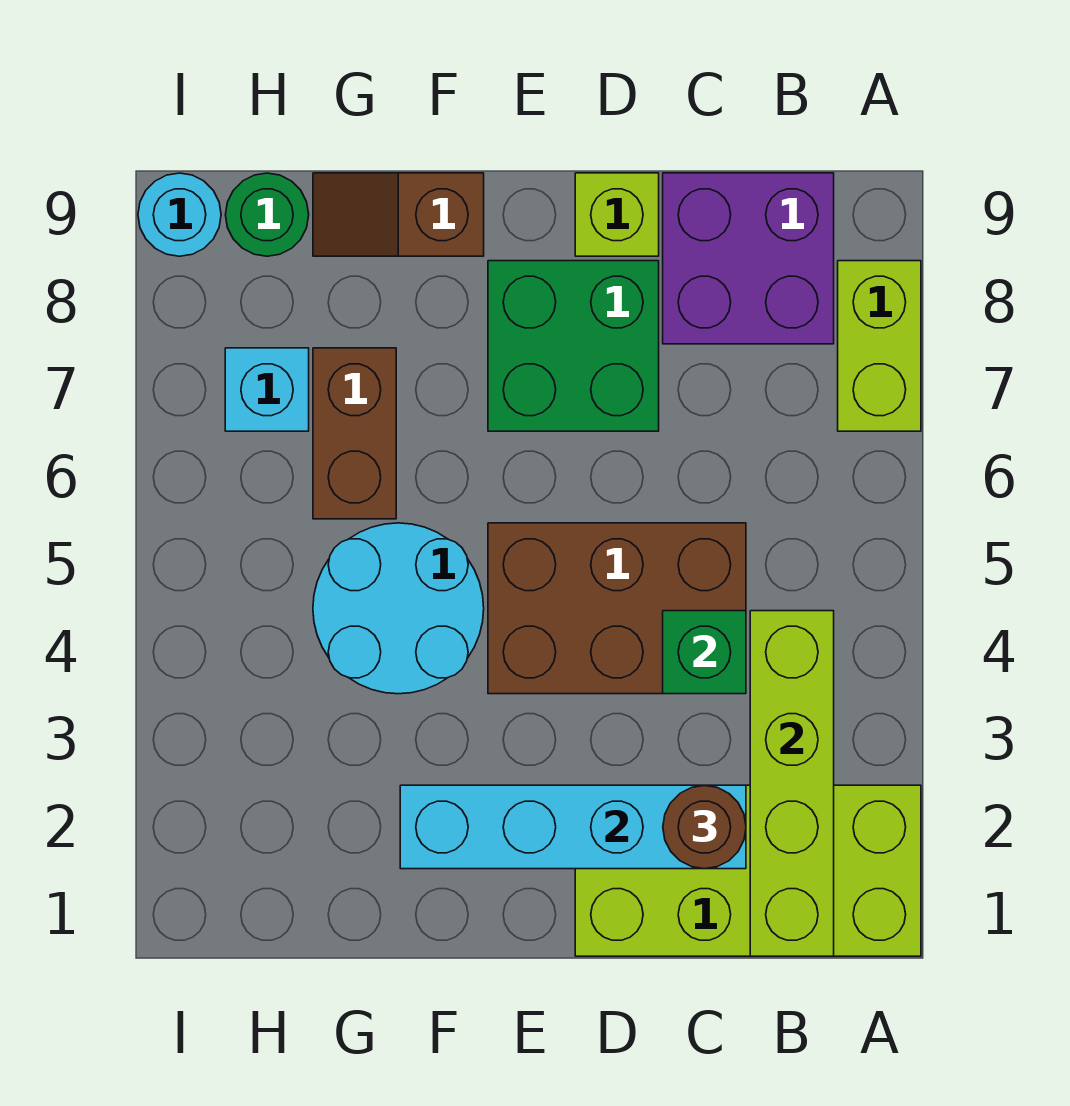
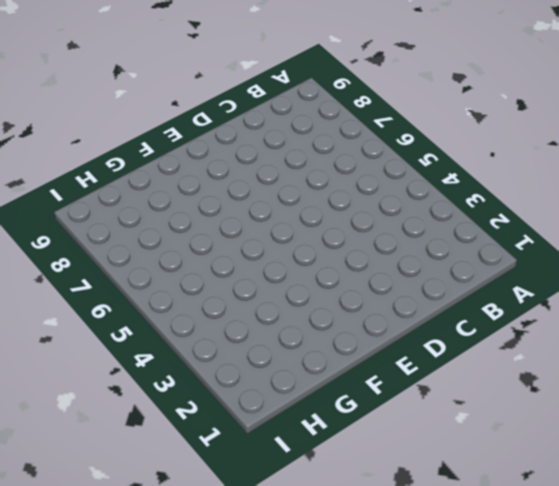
none -> lime brick A1:D2 level 1
none -> lime brick A7:A8 level 1
none -> purple brick B8:C9 level 1

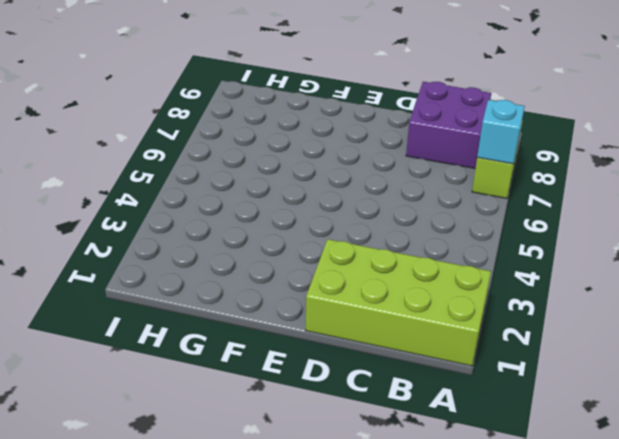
cyan brick A7 level 2 -> cyan brick H7 level 1
none -> brown brick C4:E5 level 1
none -> green brick D7:E8 level 1
none -> lime brick D9 level 1

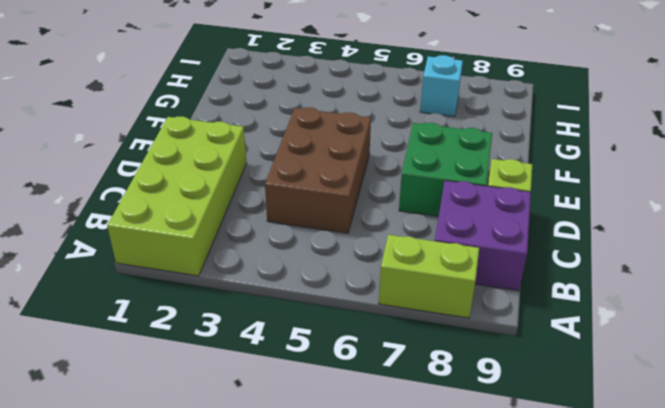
none -> cyan round brick F4:G5 level 1
none -> brown slope F9:G9 level 1 top F
none -> brown brick G6:G7 level 1

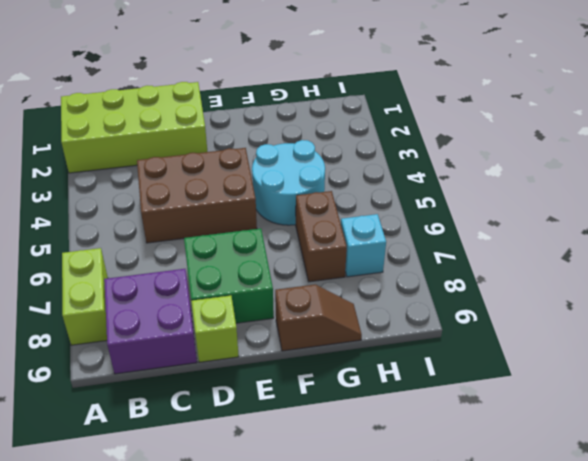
none -> green round brick H9 level 1
none -> cyan round brick I9 level 1
none -> lime brick B1:B4 level 2

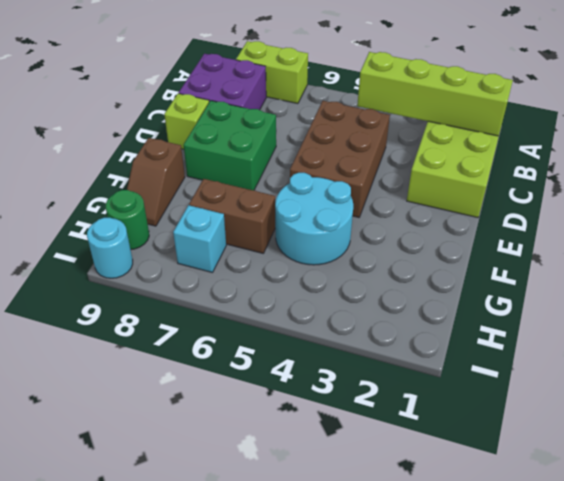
none -> cyan brick C2:F2 level 2
none -> green brick C4 level 2
none -> brown round brick C2 level 3

